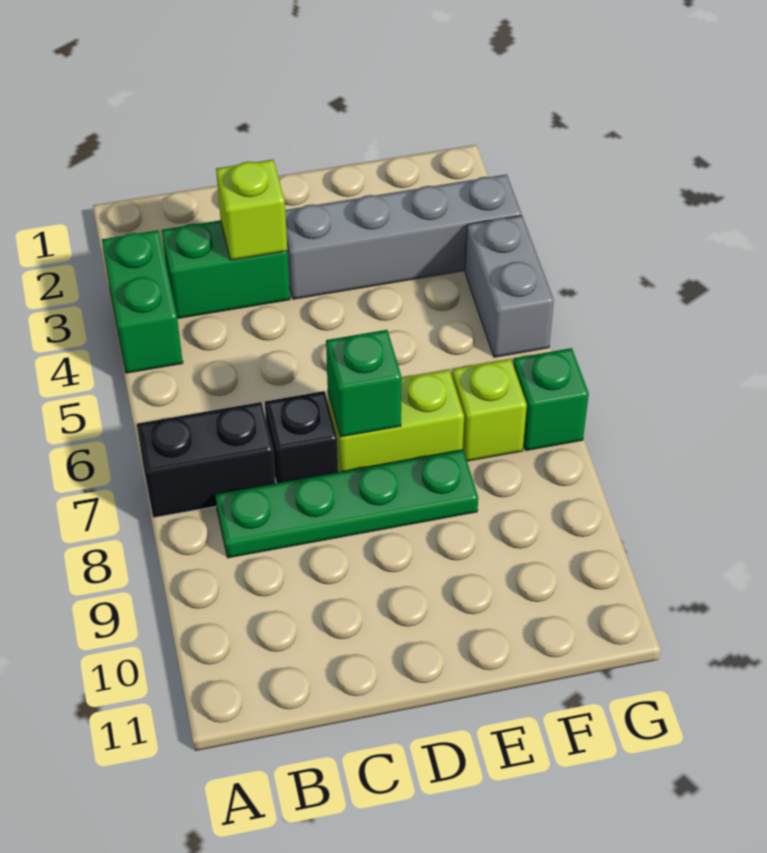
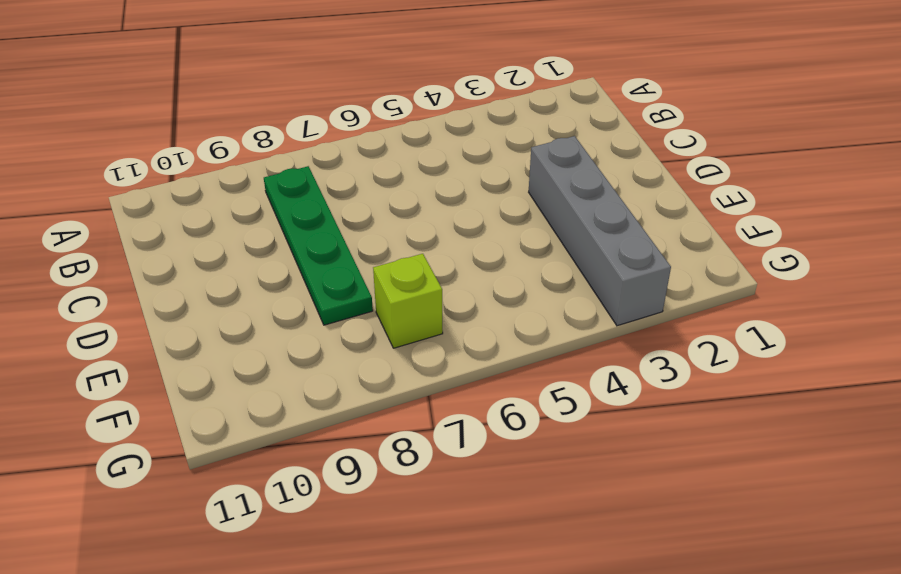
none -> green brick A3:A4 level 1
none -> black brick A7:B7 level 1
none -> green brick B3:C3 level 1

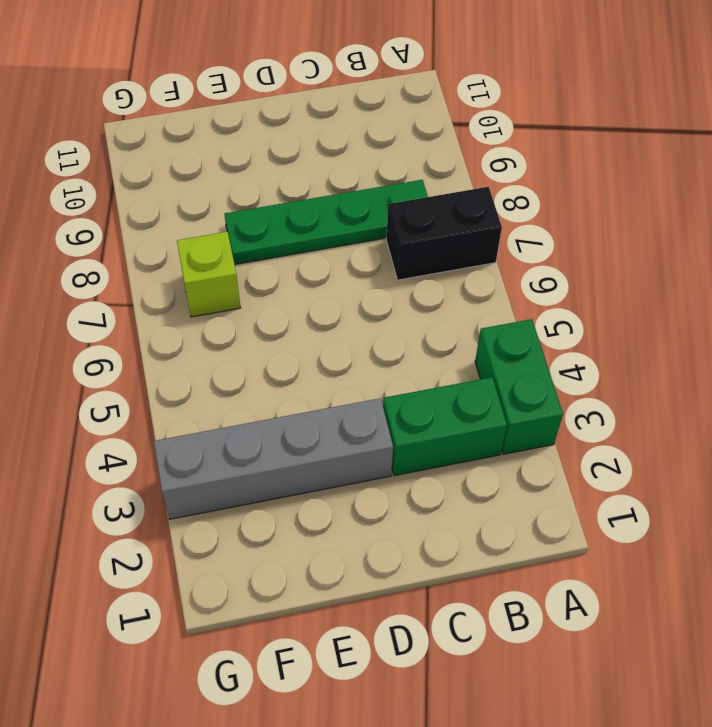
none -> black brick C7 level 1
none -> lime brick D7:E7 level 1
none -> grey brick G4:G5 level 1

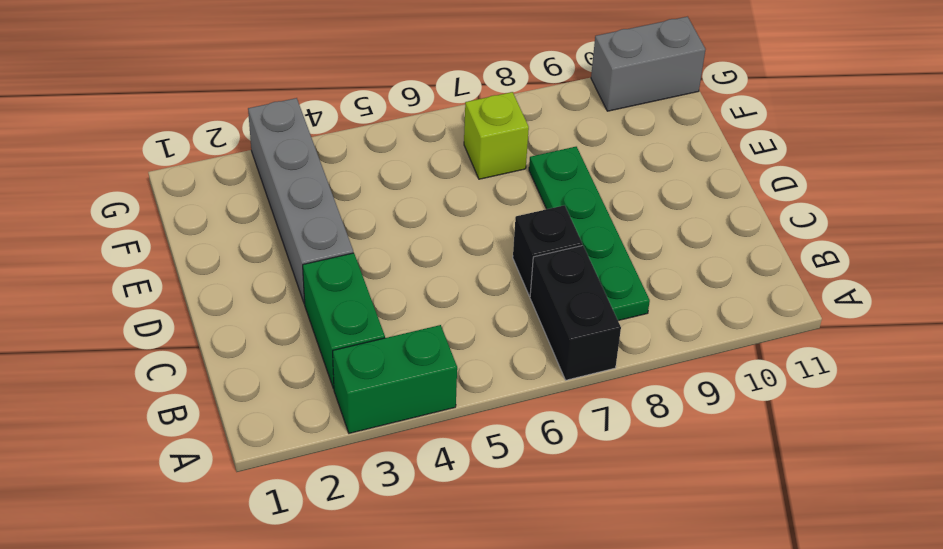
grey brick G10:G11 level 1 -> grey brick G4:G5 level 1
none -> lime brick D7:E7 level 1
none -> green brick G7 level 1
none -> lime brick C3 level 2

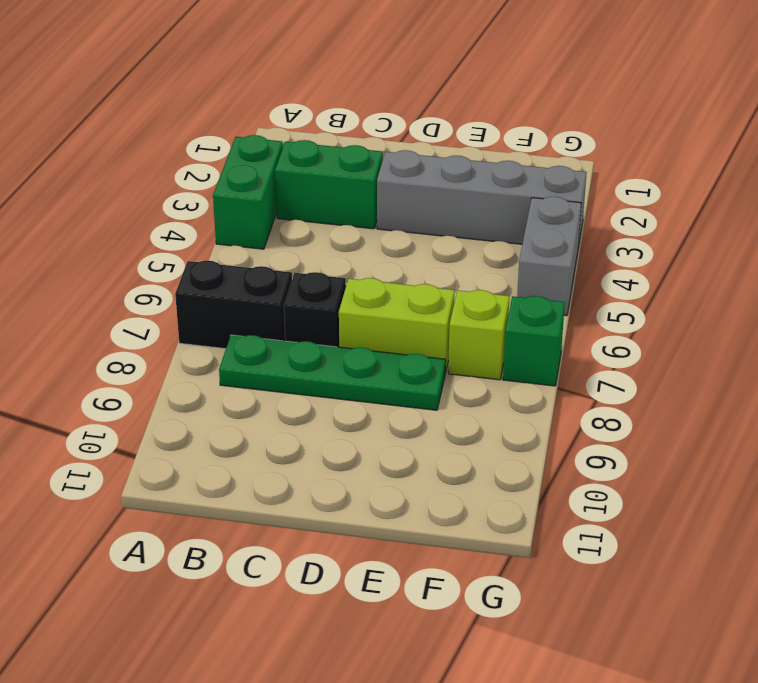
none -> lime brick C3 level 2
none -> green brick D7 level 2

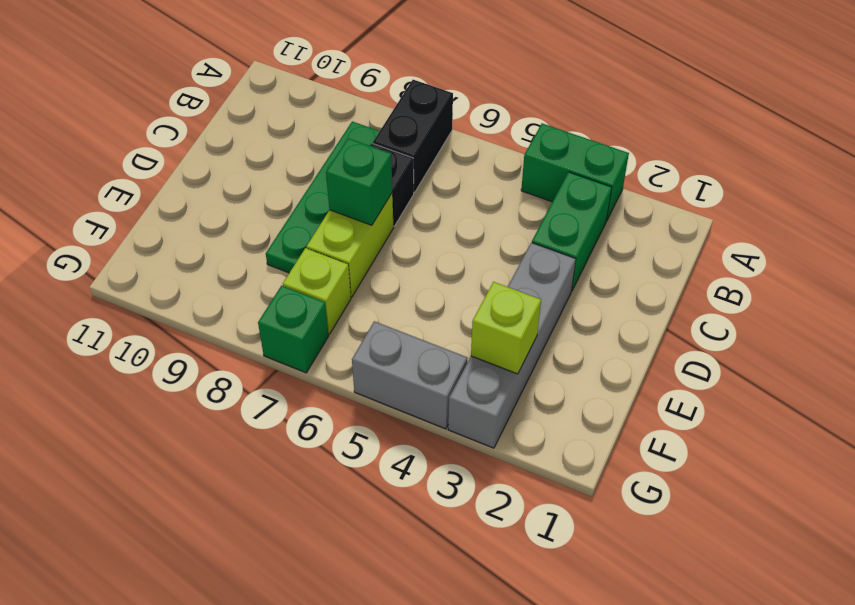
lime brick F3 level 2 -> lime brick C3 level 2

